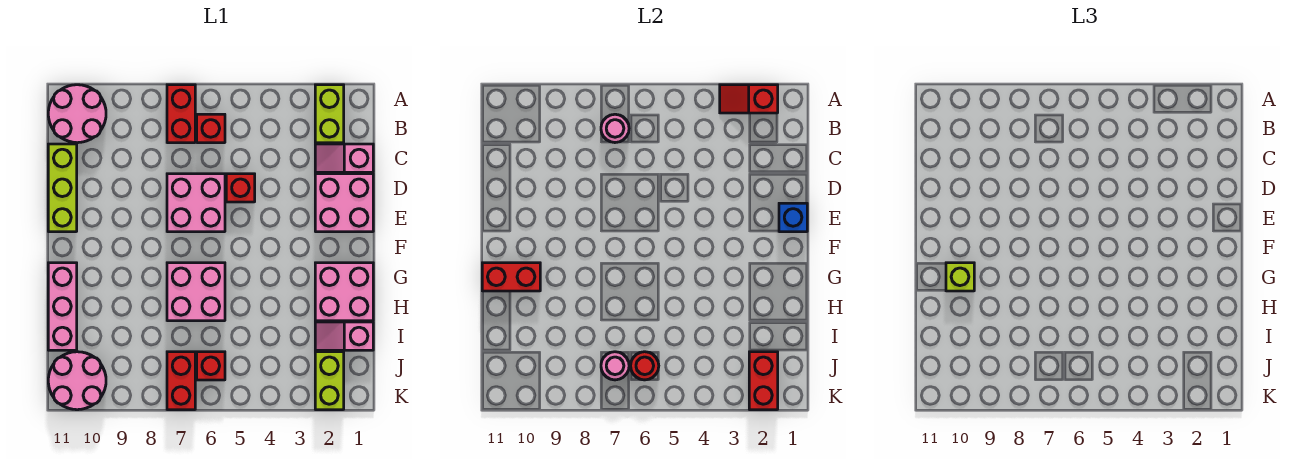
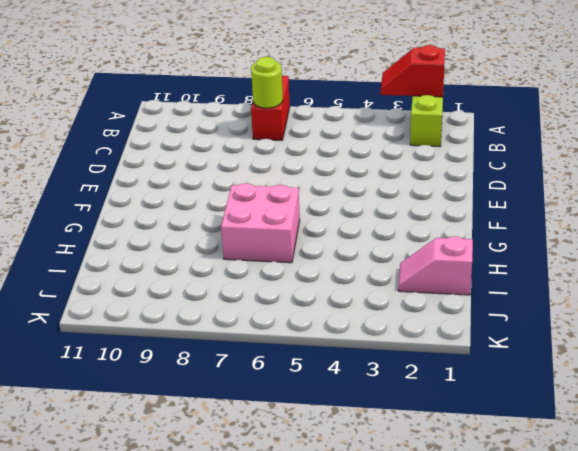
lime round brick B7 level 2 -> pink round brick B7 level 2
none -> pink round brick A10:B11 level 1
none -> red brick B6 level 1
none -> pink slope C1:C2 level 1 top 1

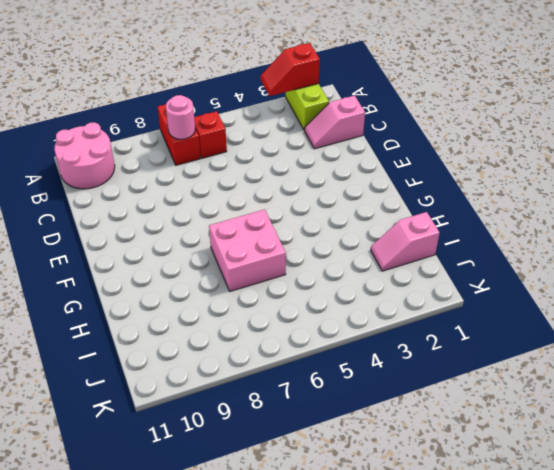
none -> lime brick C11:E11 level 1
none -> pink brick D1:E2 level 1
none -> red brick D5 level 1

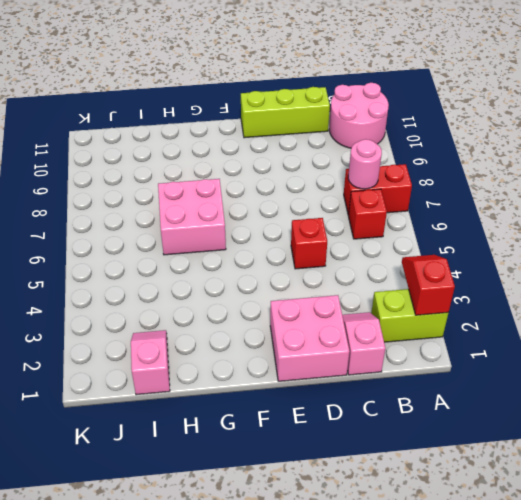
none -> pink brick D6:E7 level 1
none -> pink brick G1:H2 level 1
none -> pink brick G11:I11 level 1

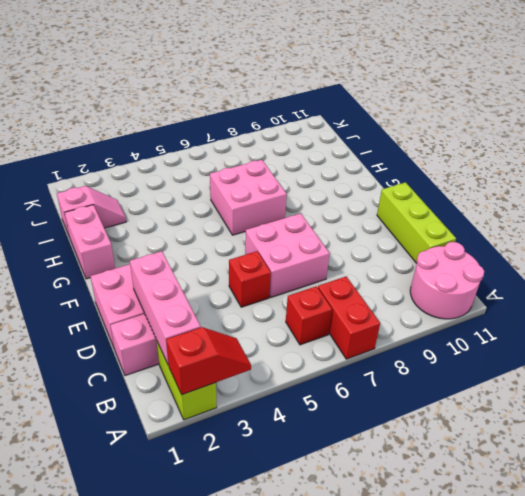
pink brick B2:D2 level 2 -> pink brick G11:I11 level 1
pink brick G1:H1 level 1 -> pink brick G1:H2 level 1
none -> lime brick J2:K2 level 1
none -> red brick J6 level 1
none -> red brick J7:K7 level 1

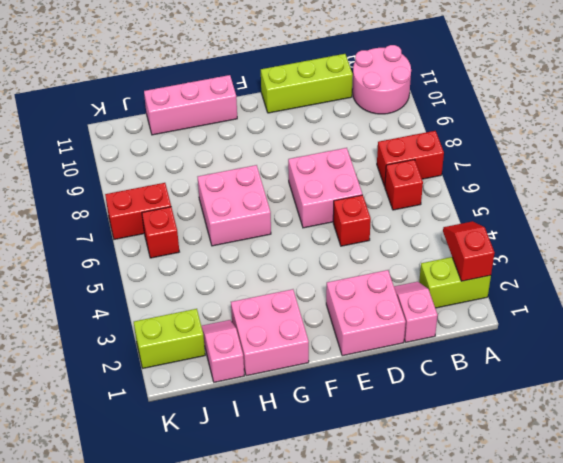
none -> pink round brick J10:K11 level 1
none -> pink round brick B7 level 2
none -> blue brick E1 level 2

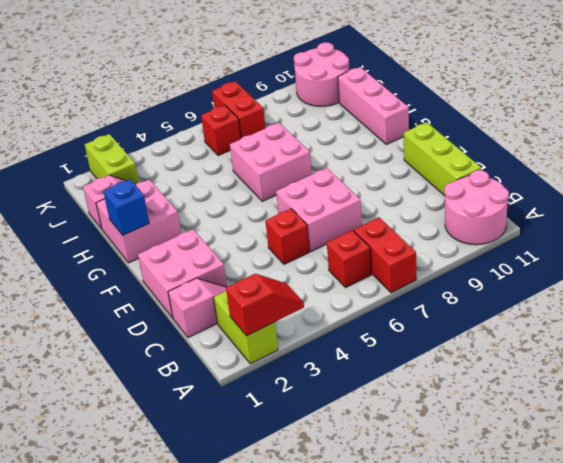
blue brick G1 level 2 -> blue brick E1 level 2
none -> pink round brick B7 level 2
none -> red brick G10:G11 level 2
none -> red brick J2:K2 level 2

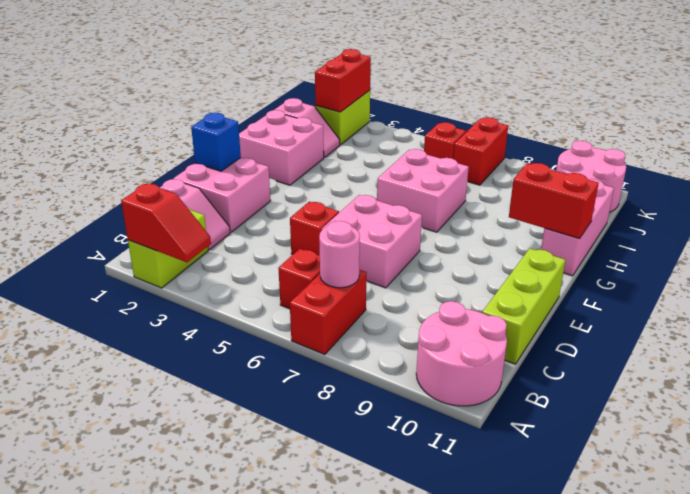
none -> red round brick J6 level 2
none -> pink round brick J7 level 2
none -> lime brick G10 level 3

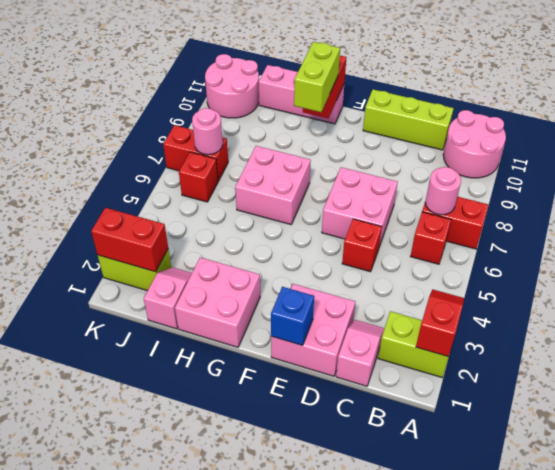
lime brick G9:G10 level 3 -> lime brick G10 level 3
none -> red round brick J6 level 2

